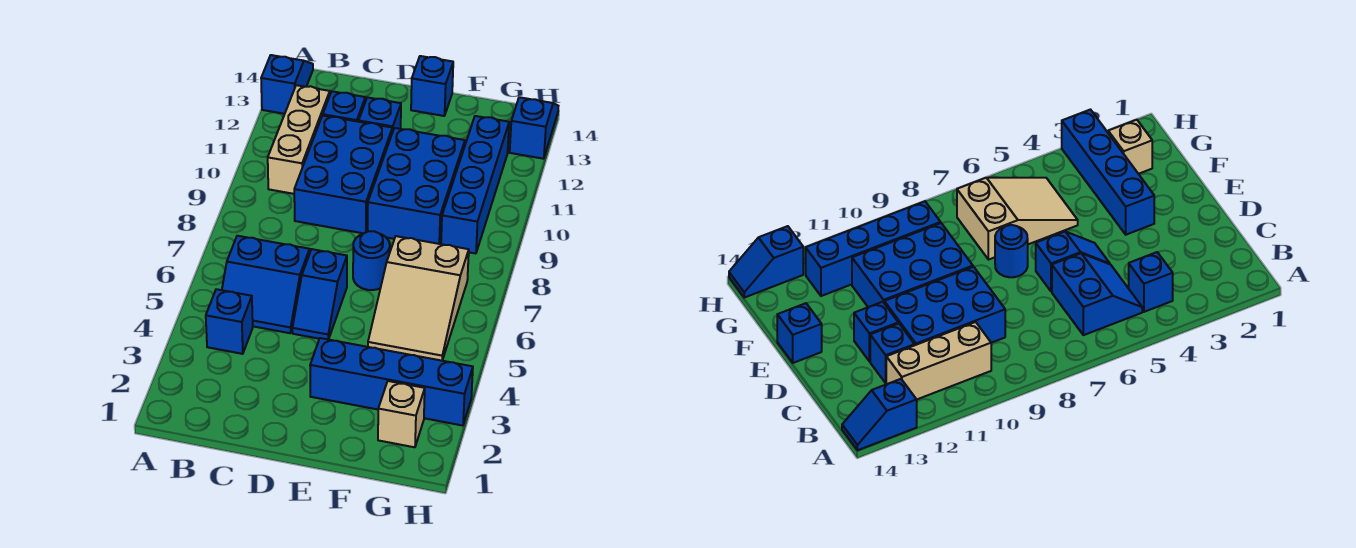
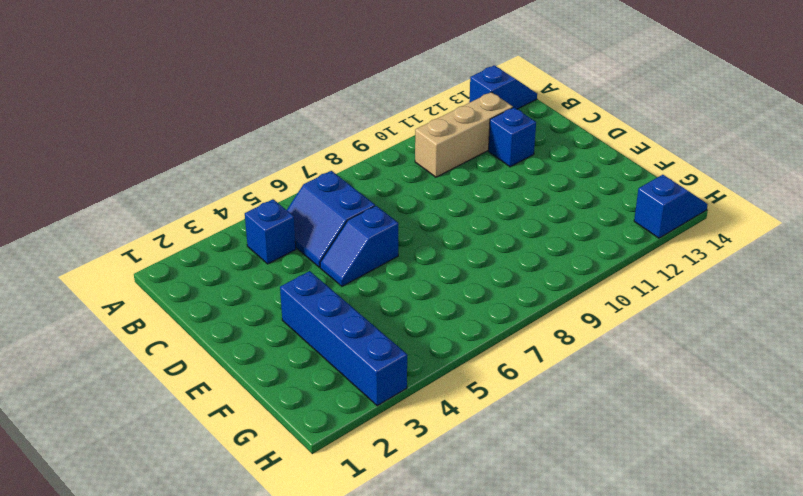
none -> blue brick C9:D11 level 1
none -> blue brick D12 level 1
none -> blue round brick E7 level 1

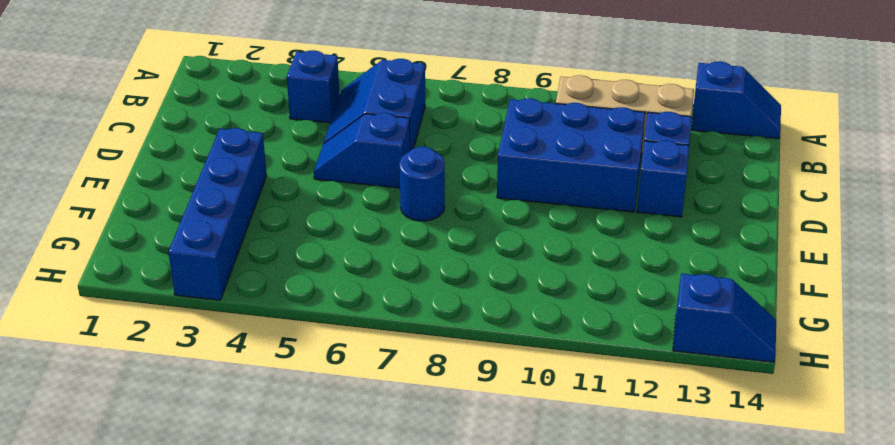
none -> blue brick E9:F11 level 1
none -> blue brick E14 level 1
none -> tan slope F5:G7 level 1 top 7

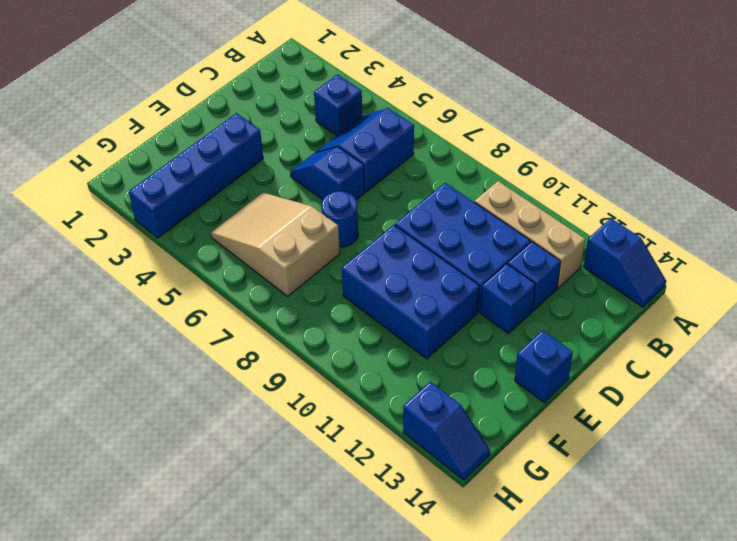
none -> tan brick G2 level 1
none -> blue brick G9:G12 level 1

